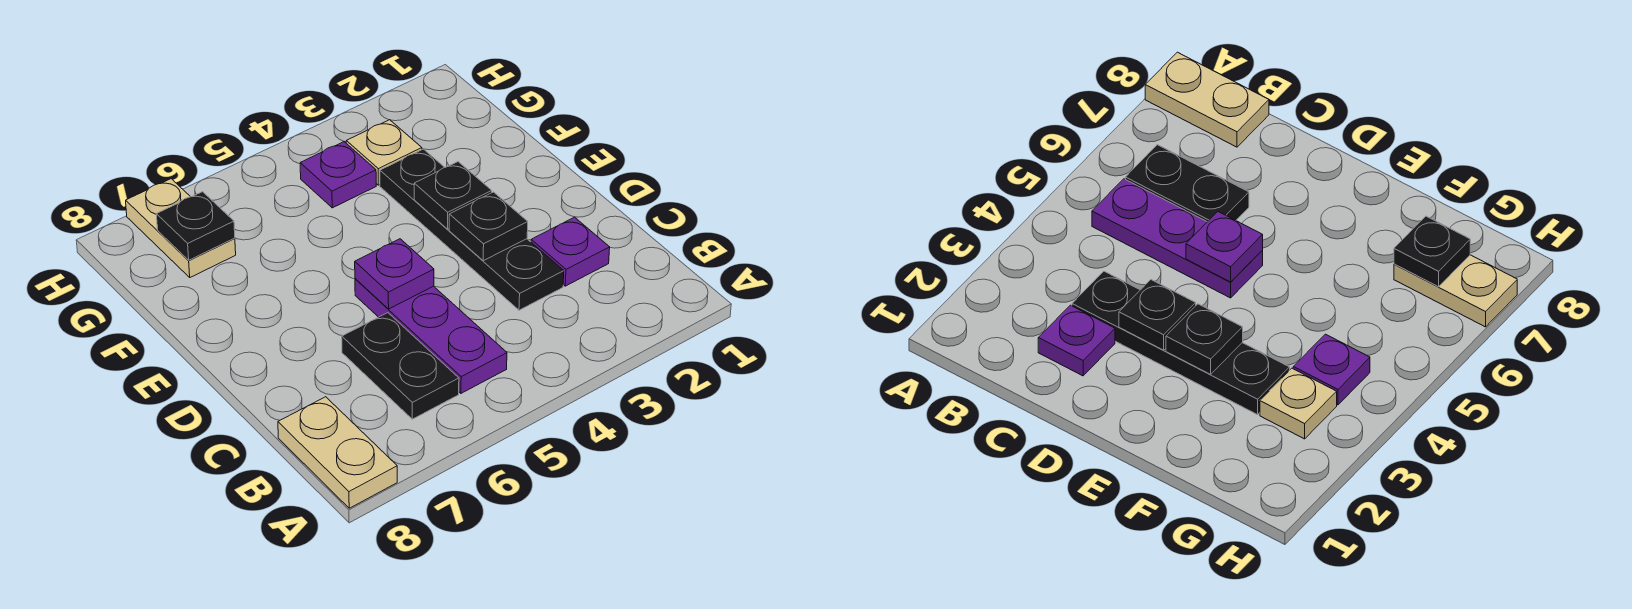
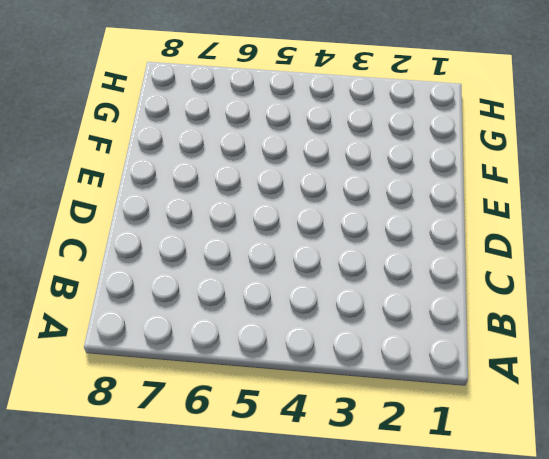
none -> tan plate A8:B8 level 1
none -> purple plate B5:D5 level 1
none -> black plate B6:C6 level 1

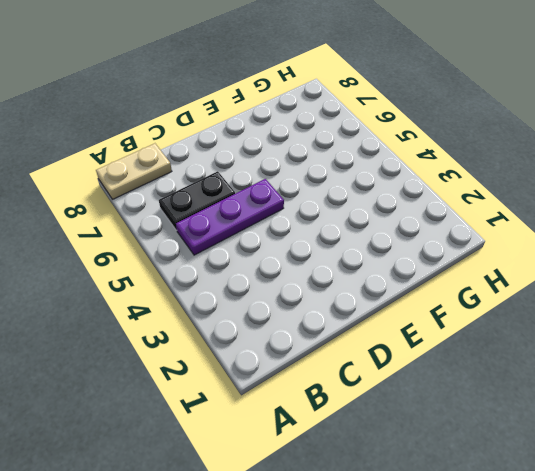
none -> purple plate C2 level 1
none -> black plate C3:F3 level 1
none -> tan plate G3 level 1

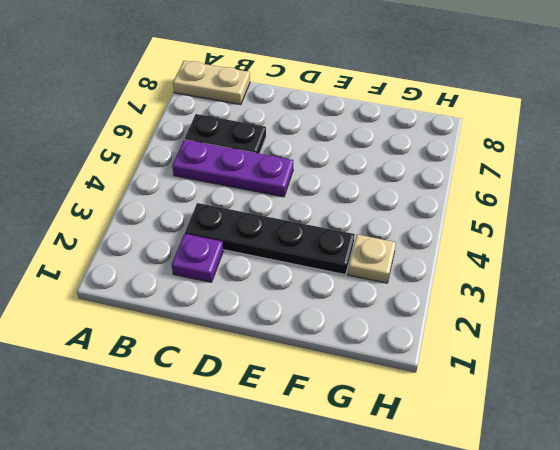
none -> purple plate G4 level 1
none -> tan plate G7:H7 level 1
none -> black plate D3 level 2

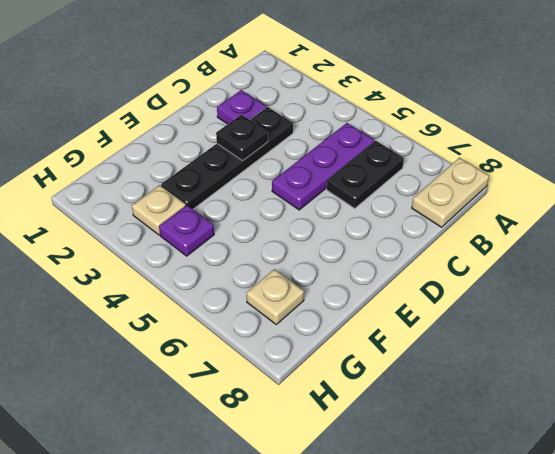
tan plate G7 level 1 -> tan plate G7:H7 level 1
none -> purple plate D5 level 2
none -> black plate E3 level 2
none -> black plate G7 level 2

